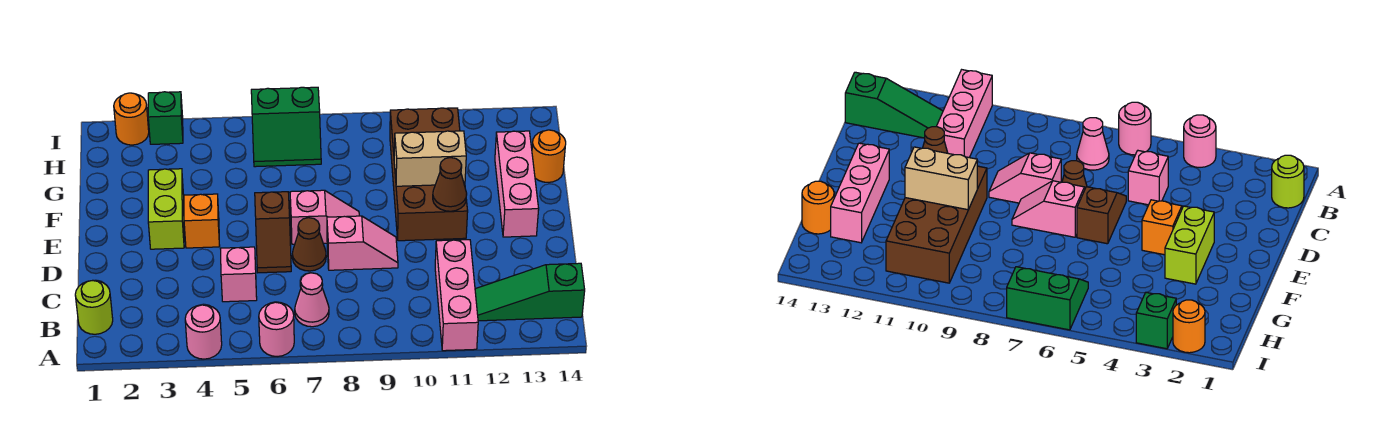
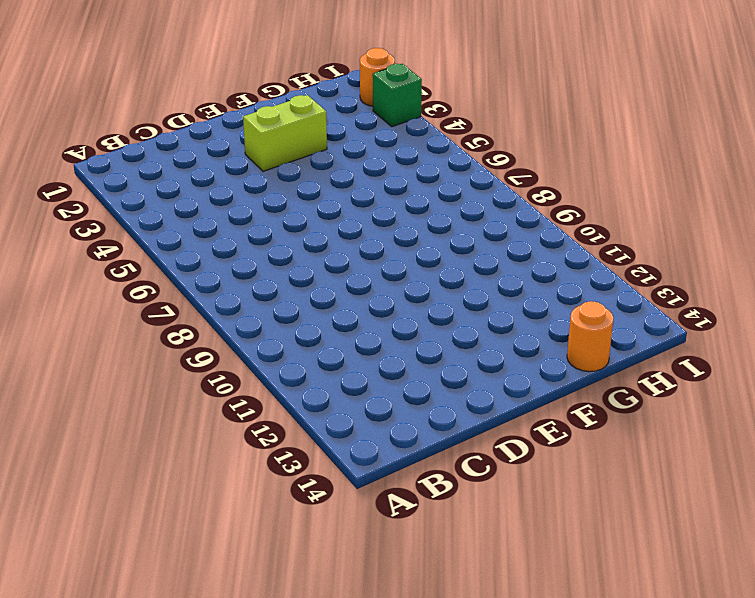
none -> pink round brick A4 level 1
none -> pink round brick A6 level 1
none -> pink brick A11:C11 level 1

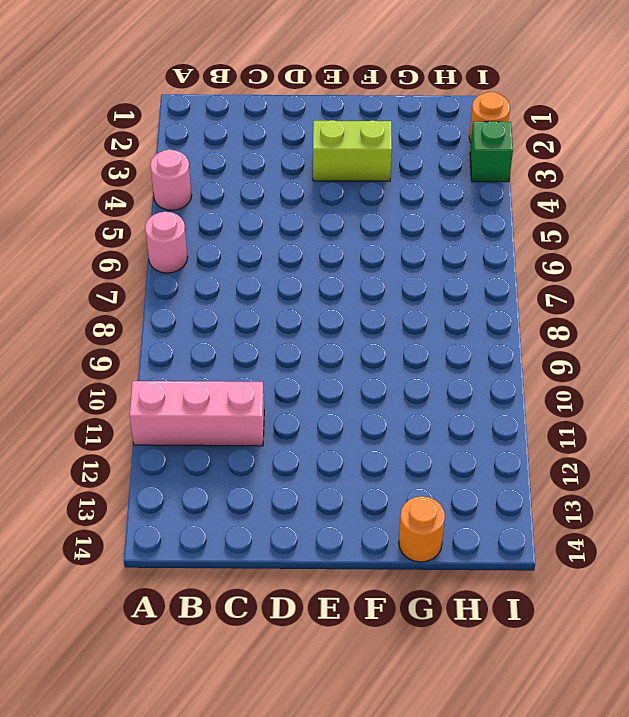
none -> lime round brick B1 level 1
none -> pink cone B7 level 1
none -> green slope B12:B14 level 1 top 14

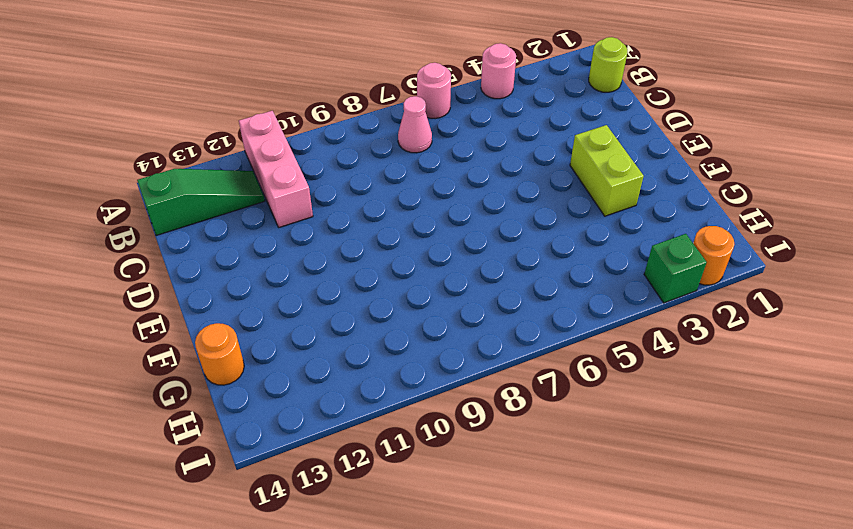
none -> pink brick C5 level 1
none -> brown slope D6:E6 level 1 top E
none -> brown cone D7 level 1

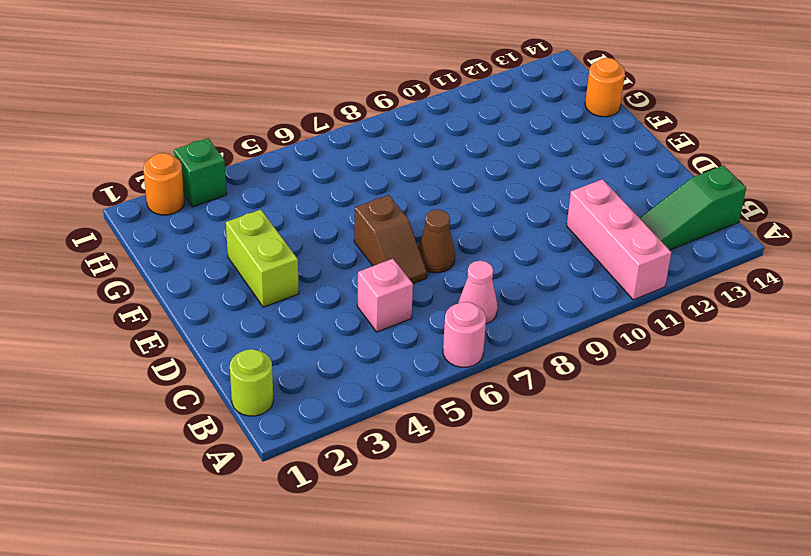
none -> pink round brick A4 level 1
none -> pink slope D8:D9 level 1 top 8
none -> orange brick E4 level 1

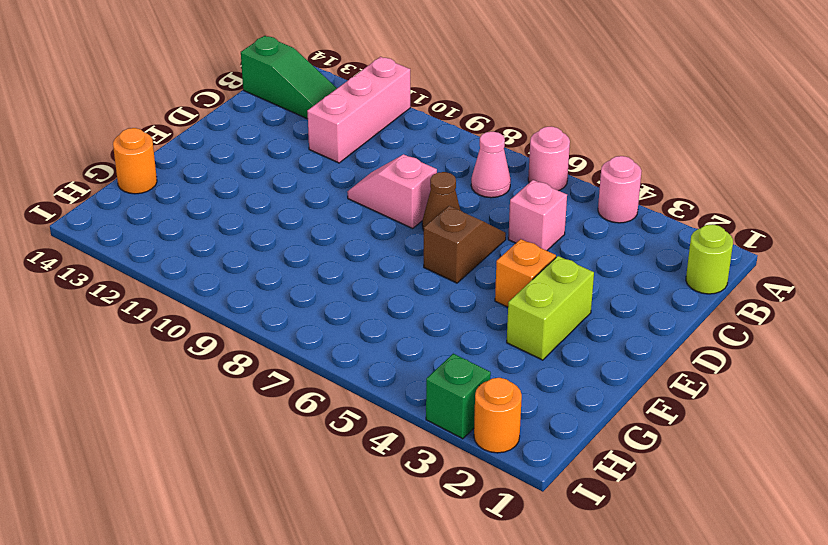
none -> pink slope E7:E8 level 1 top 7
none -> brown brick E10:H11 level 1
none -> pink brick E13:G13 level 1

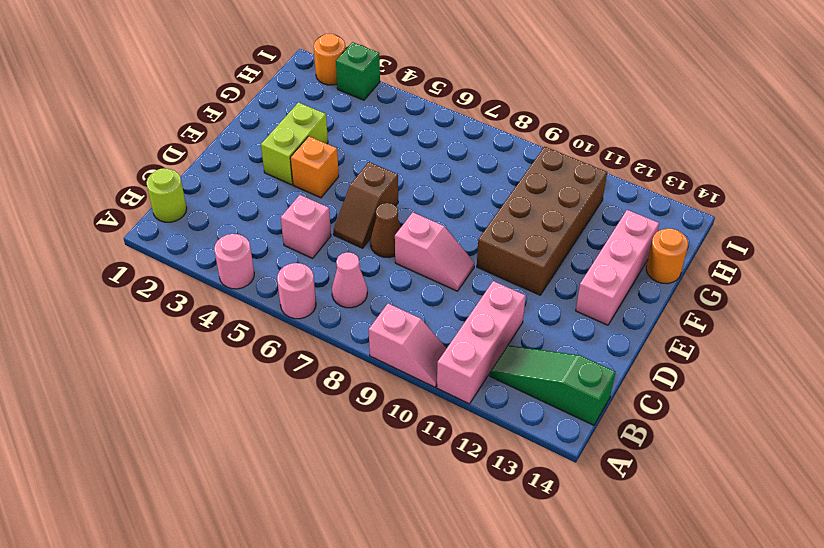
pink slope A9:A10 level 1 top 9 -> pink slope E7:E8 level 1 top 7
none -> green slope H6:I7 level 1 top I
none -> brown cone E11 level 2
none -> tan brick F10:F11 level 2

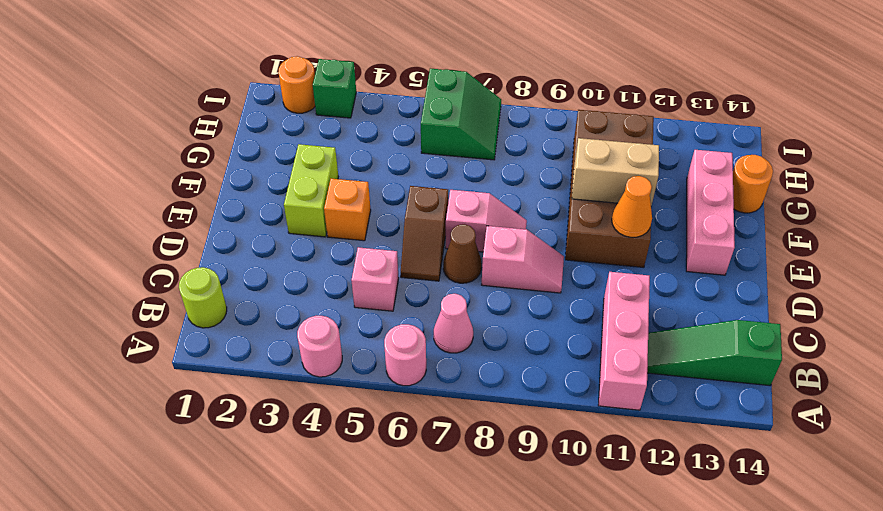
orange cone E11 level 2 -> brown cone E11 level 2
green slope H6:I7 level 1 top 6 -> green slope H6:I7 level 1 top I

